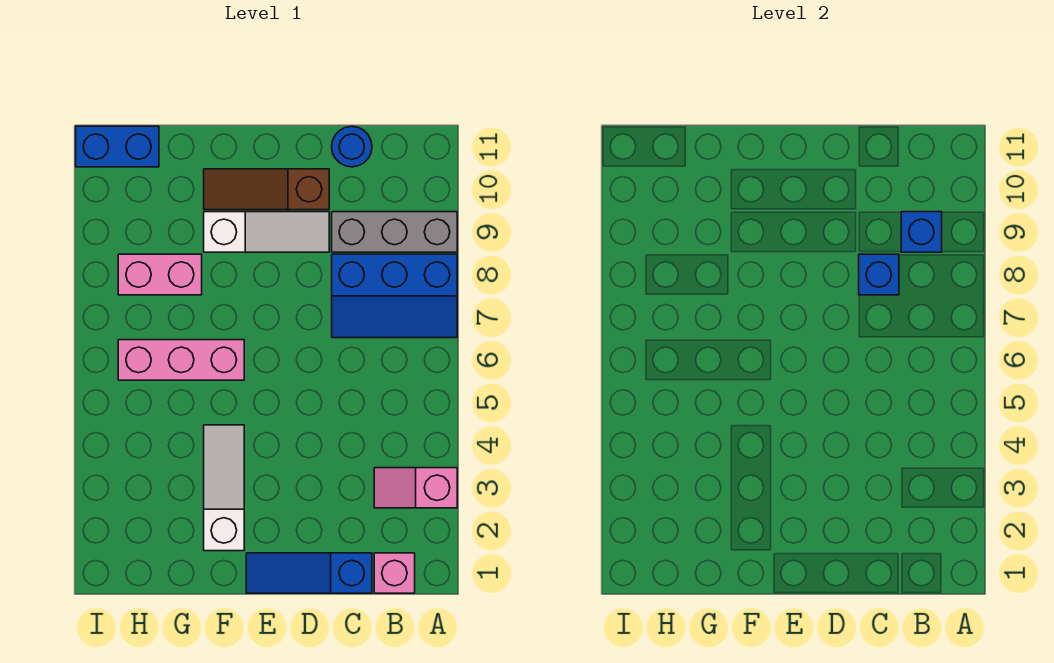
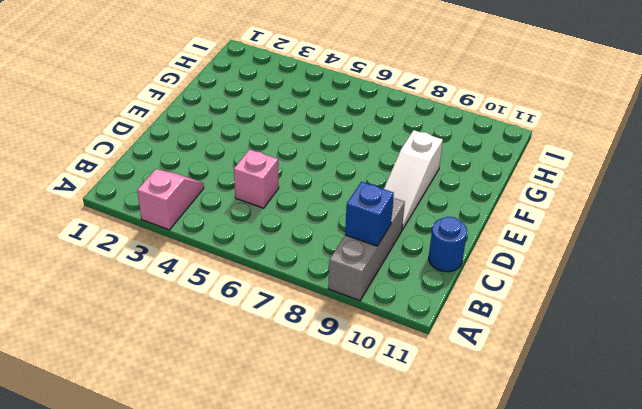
pink brick C5 level 1 -> pink brick B1 level 1
none -> blue slope A7:C8 level 1 top 8
none -> blue slope C1:E1 level 1 top C
none -> brown slope D10:F10 level 1 top D

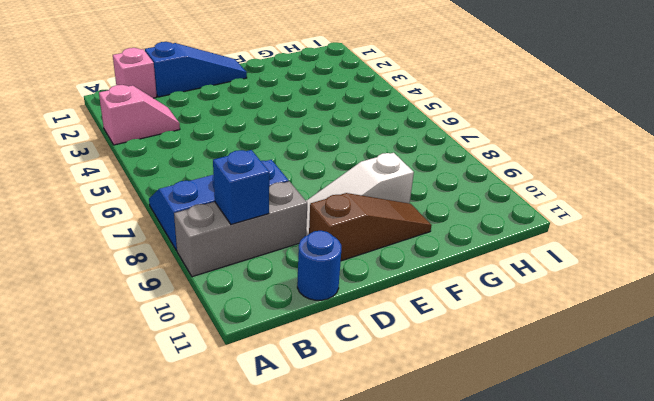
none -> white slope F2:F4 level 1 top 2
none -> pink brick F6:H6 level 1
none -> pink brick G8:H8 level 1

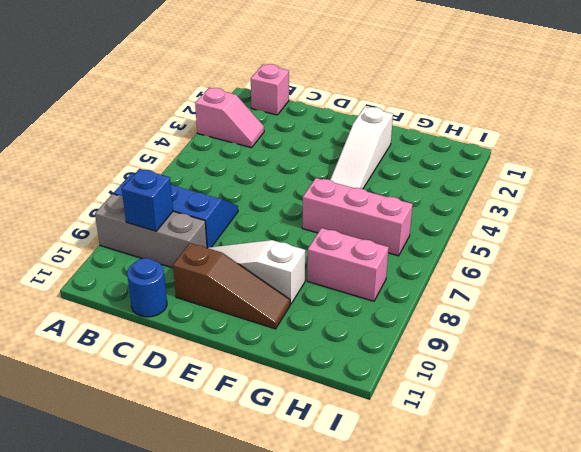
none -> blue slope C1:E1 level 1 top C
none -> blue brick H11:I11 level 1
none -> blue brick C8 level 2

